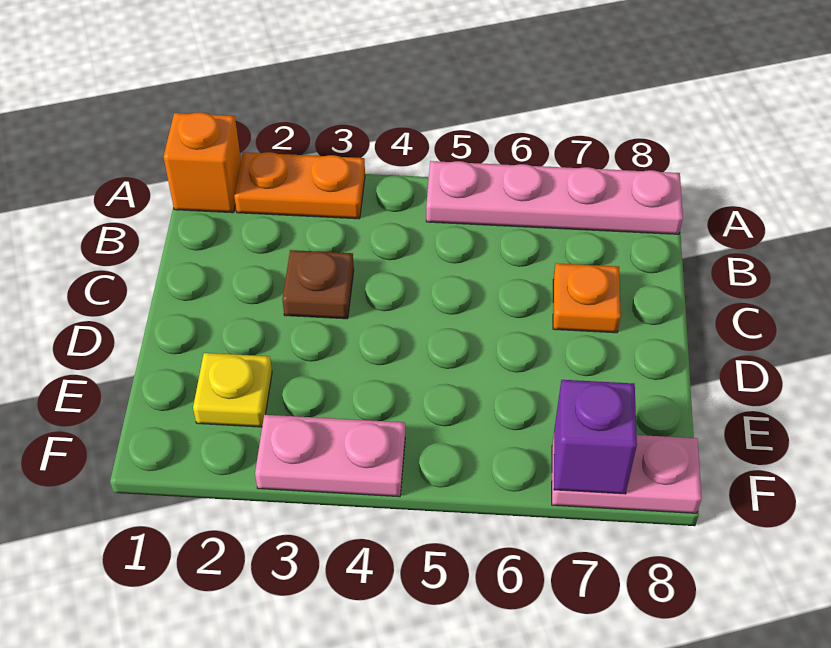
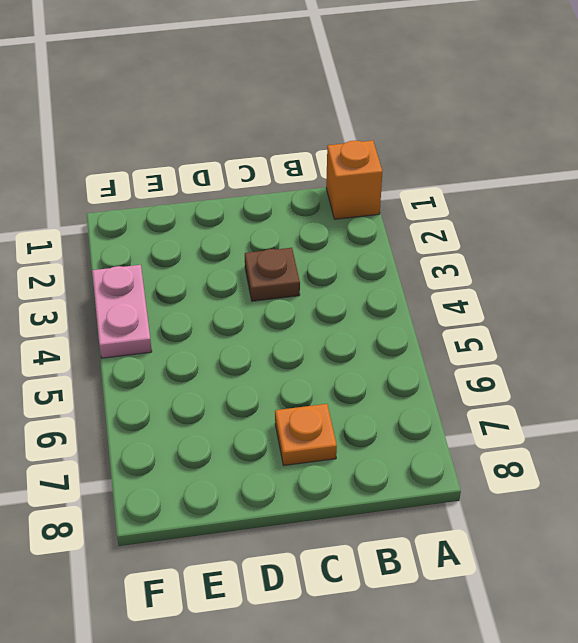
none -> orange plate A2:A3 level 1
none -> pink plate A5:A8 level 1

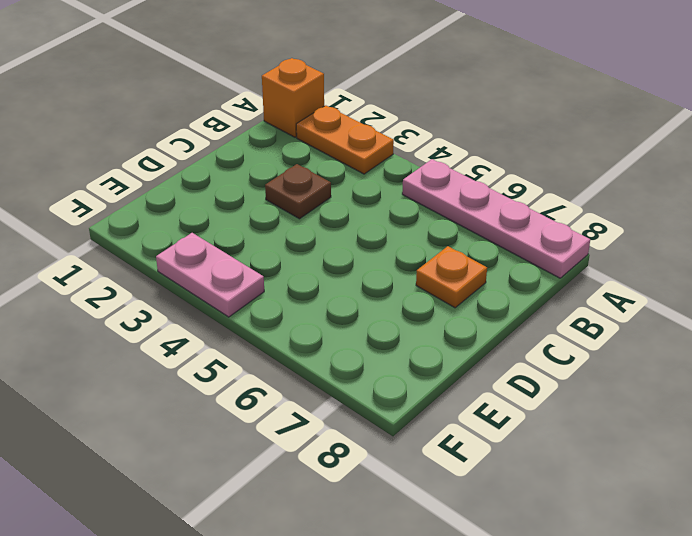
none -> yellow plate E2 level 1
none -> pink plate F7:F8 level 1

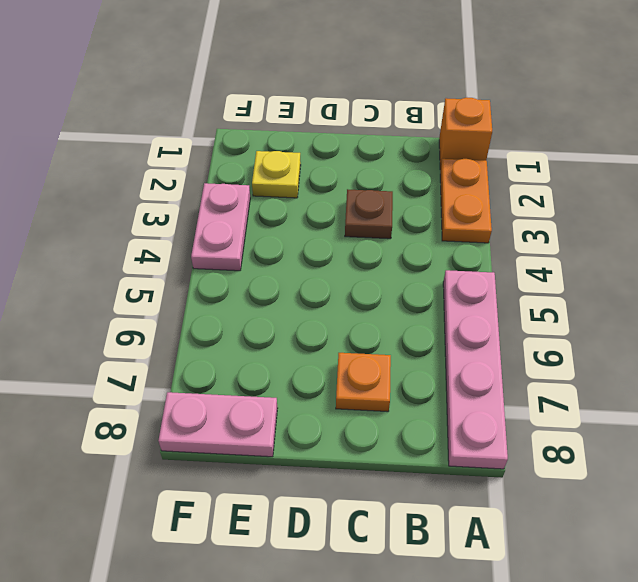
pink plate E8:F8 level 1 -> pink plate F7:F8 level 1
none -> purple brick F7 level 2

